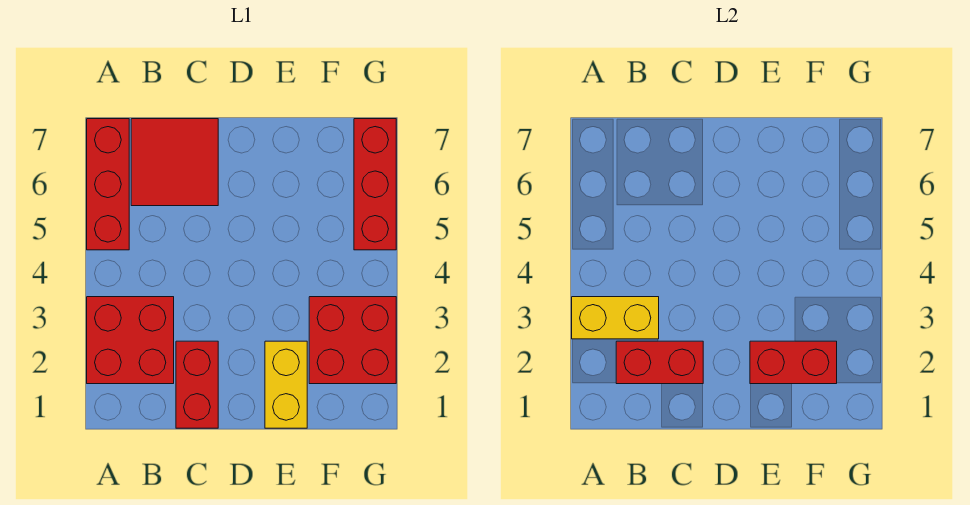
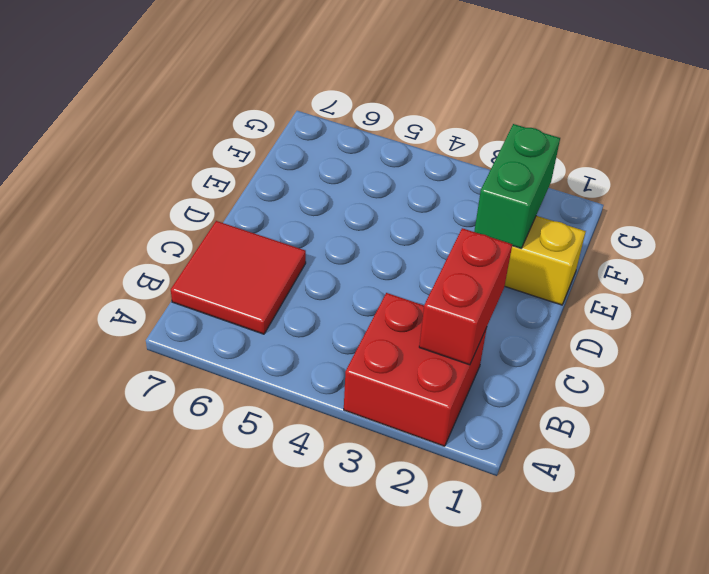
green brick E2:F2 level 2 -> red brick E2:F2 level 2
none -> red brick A5:A7 level 1
none -> red brick C1:C2 level 1

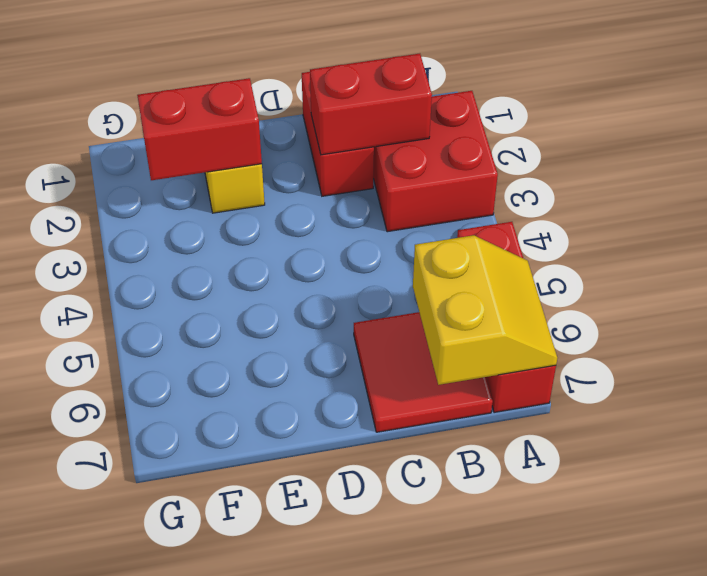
yellow slope A6:B7 level 2 top B -> none
none -> red brick F2:G3 level 1
none -> red brick G5:G7 level 1

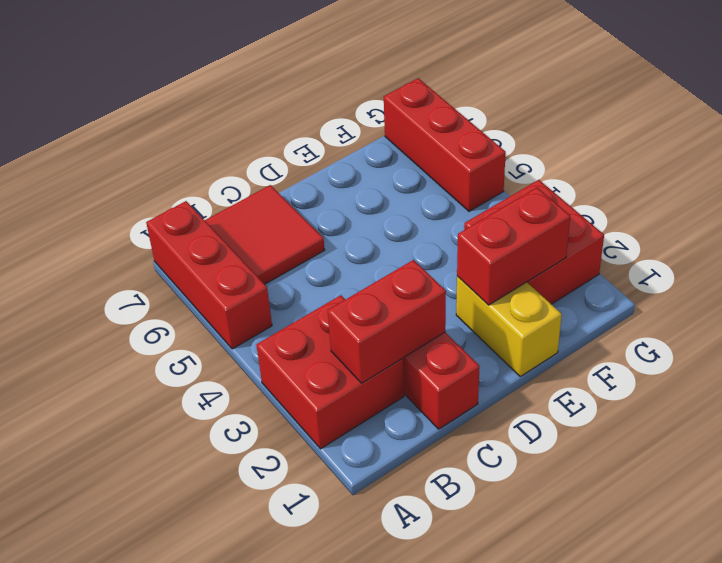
none -> yellow brick A3:B3 level 2

